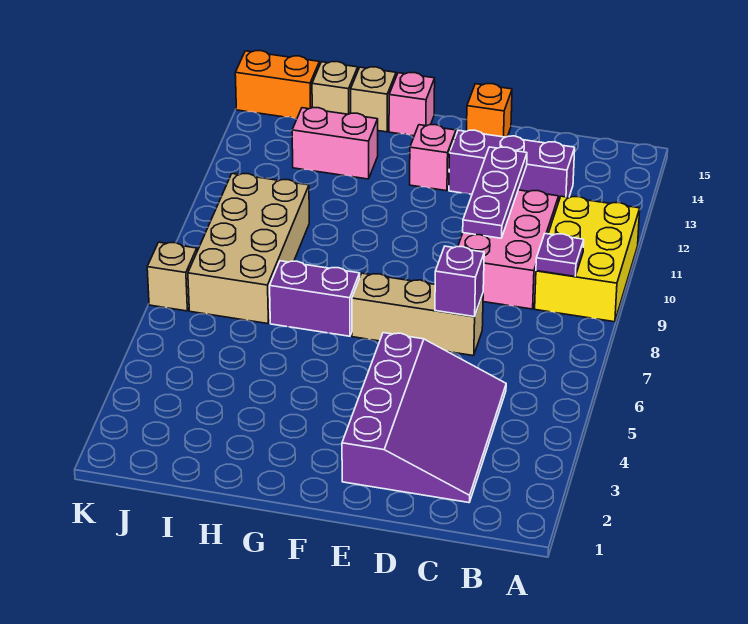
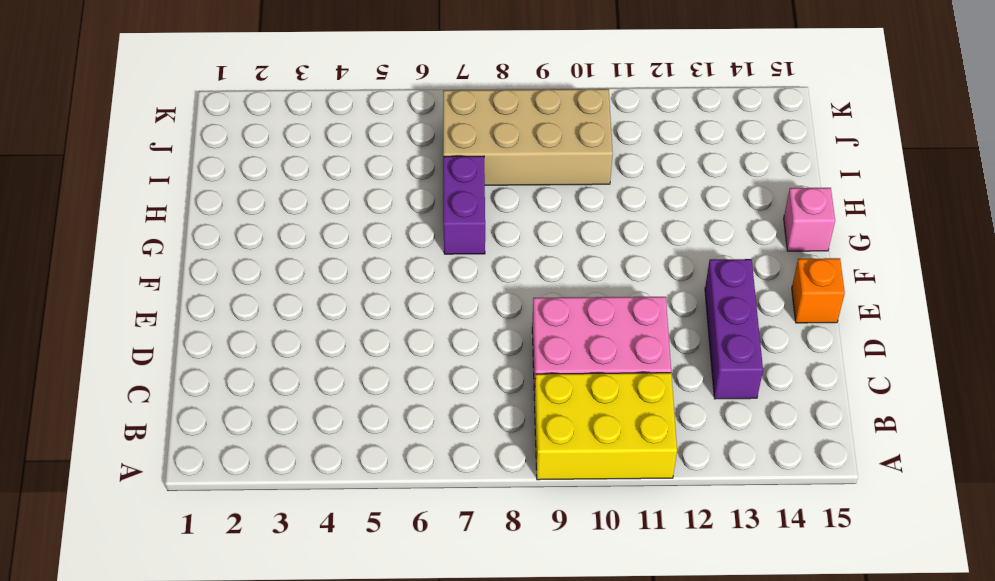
none -> purple slope C2:E5 level 1 top E
none -> tan brick D7:F7 level 1
none -> pink brick F13 level 1

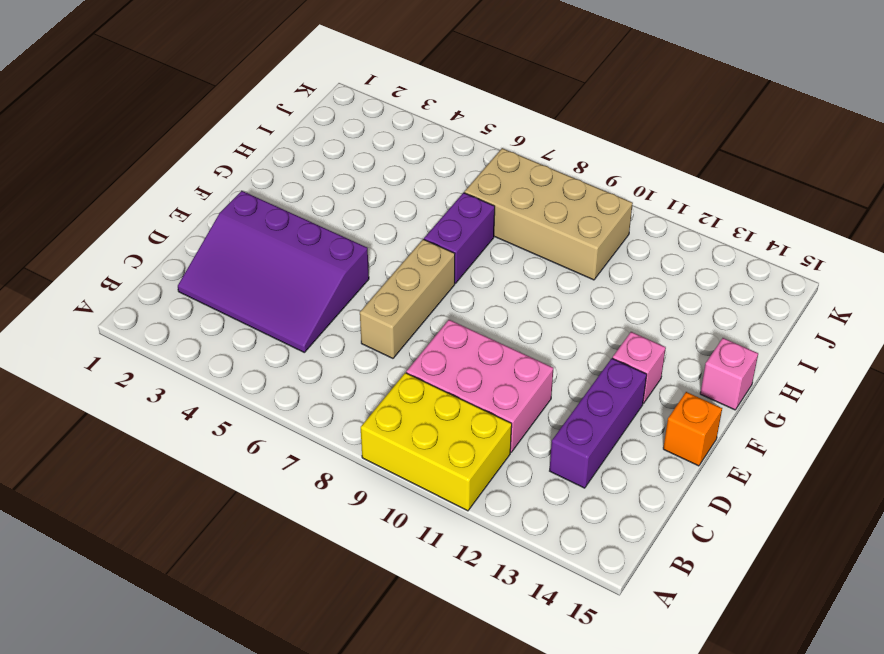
none -> pink brick H13:I13 level 1
none -> tan brick H15 level 1
none -> tan brick I15 level 1

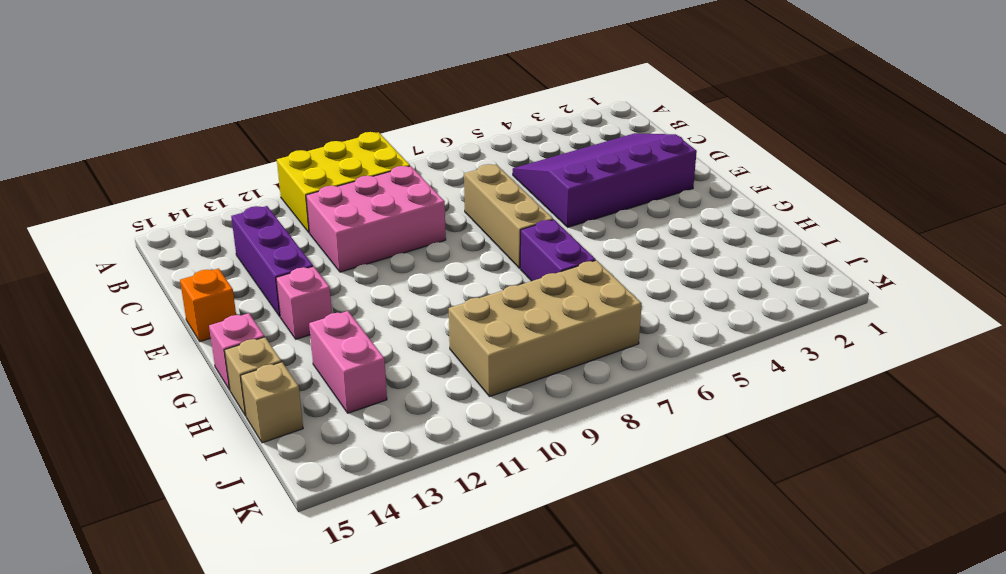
none -> orange brick J15:K15 level 1
none -> tan brick K7 level 1
none -> purple plate B9 level 2

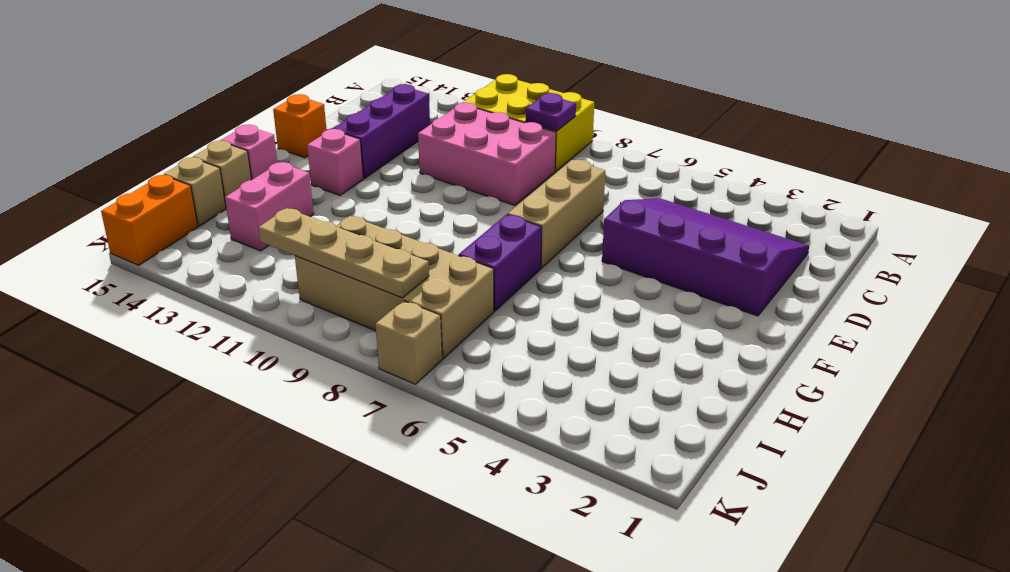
tan plate J8:J11 level 2 -> none
none -> purple brick D7 level 2
none -> purple plate D10:D12 level 2

